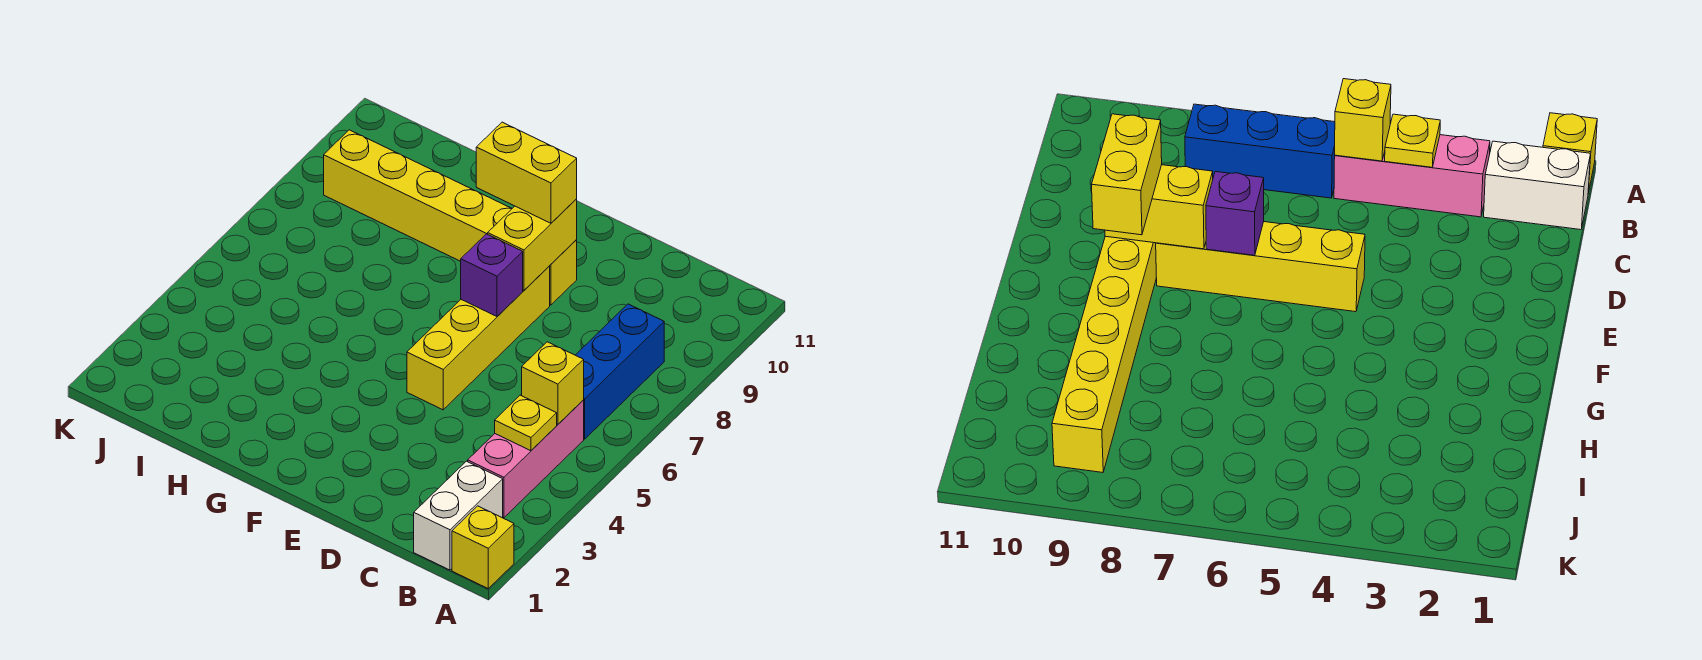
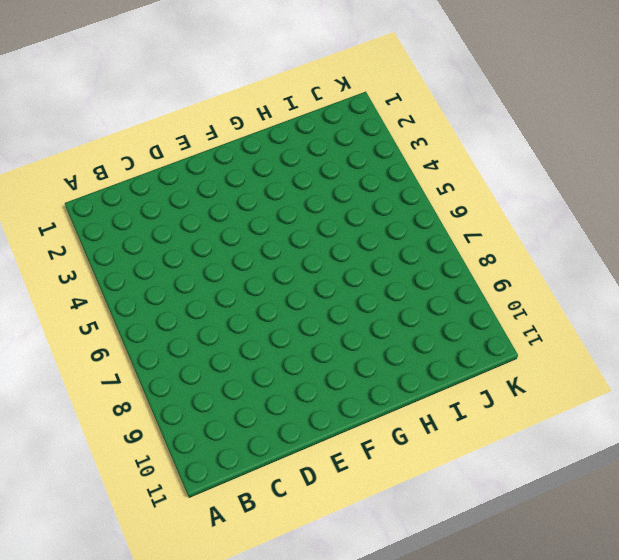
none -> yellow brick A1 level 1
none -> white brick B1:B2 level 1

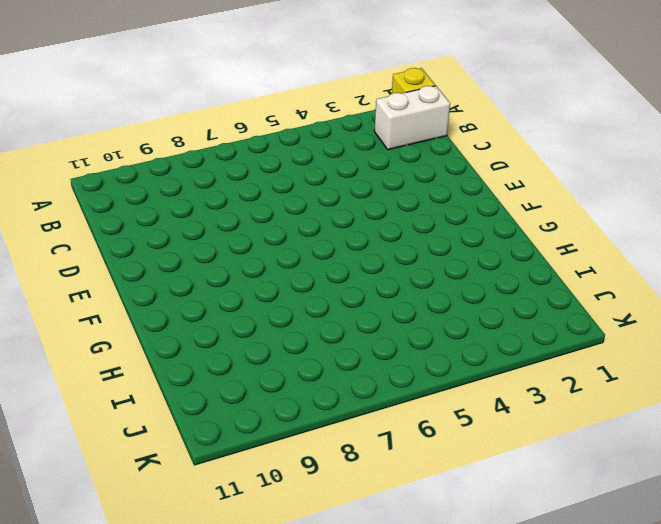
none -> pink brick B3:B5 level 1
none -> blue brick B6:B8 level 1

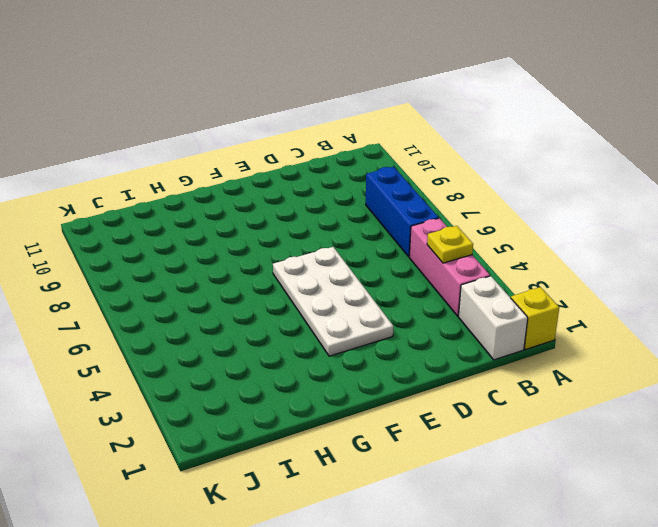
white plate E3:F6 level 1 -> yellow brick E5:E8 level 1
none -> yellow brick E9:J9 level 1
none -> yellow brick B5 level 2

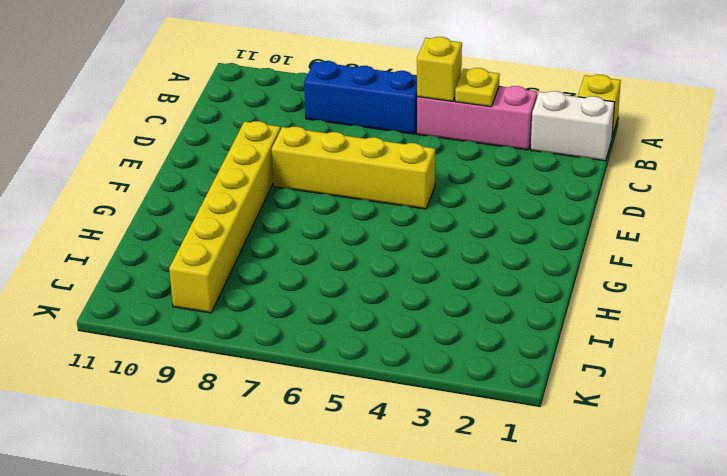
none -> purple brick E7 level 2
none -> yellow brick E8:E9 level 2

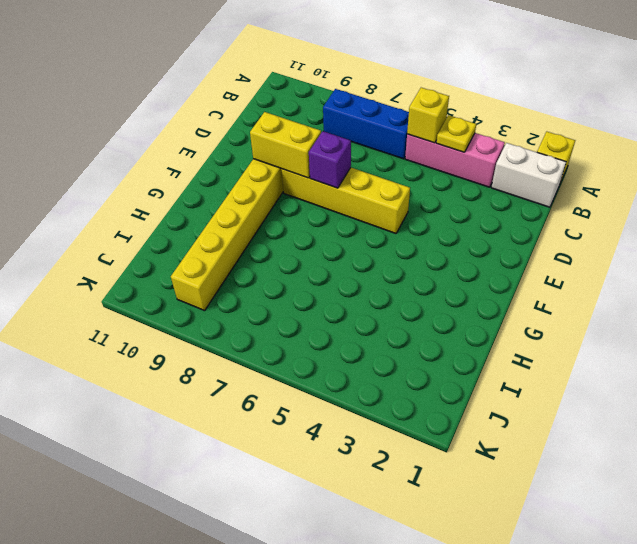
none -> yellow brick E9:F9 level 3

